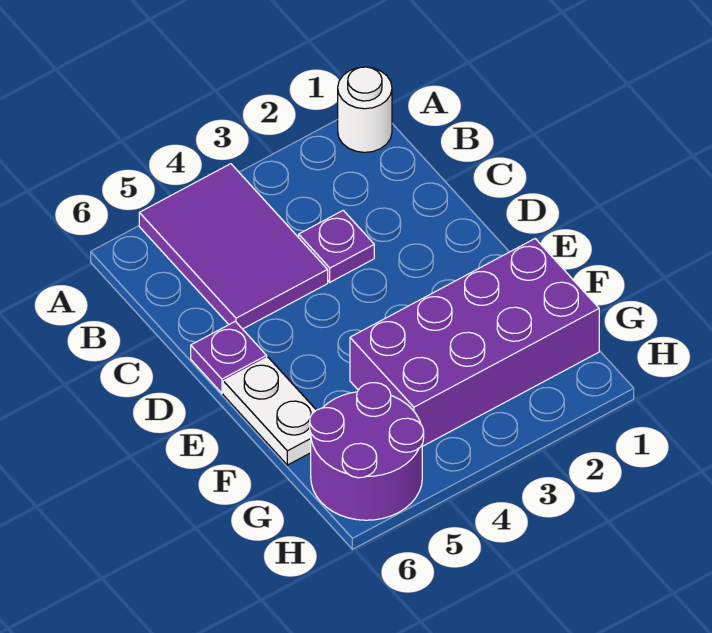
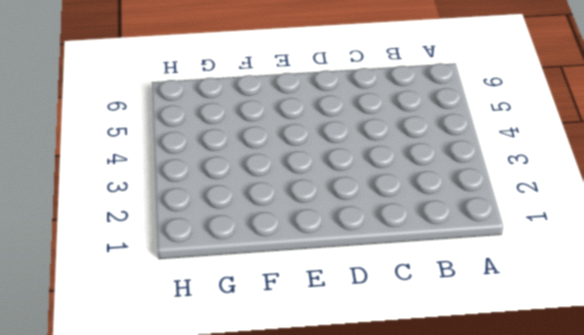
none -> white round brick A1 level 1
none -> purple tile A4:C5 level 1

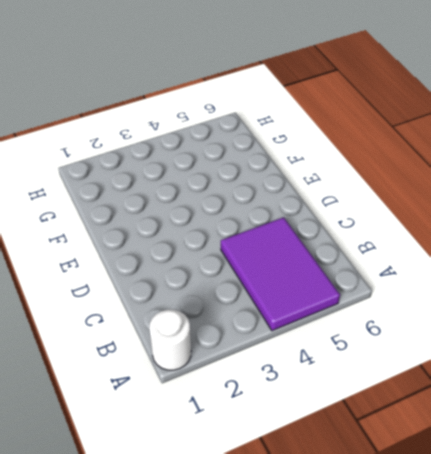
none -> purple plate C3 level 1
none -> purple plate D6 level 1

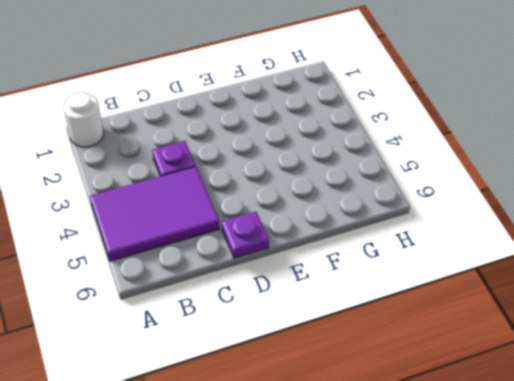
none -> white plate E6:F6 level 1
none -> purple brick F1:G4 level 1

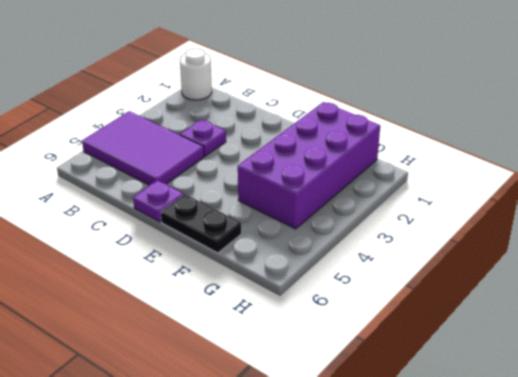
black plate E6:F6 level 1 -> white plate E6:F6 level 1
none -> purple round brick G5:H6 level 1

